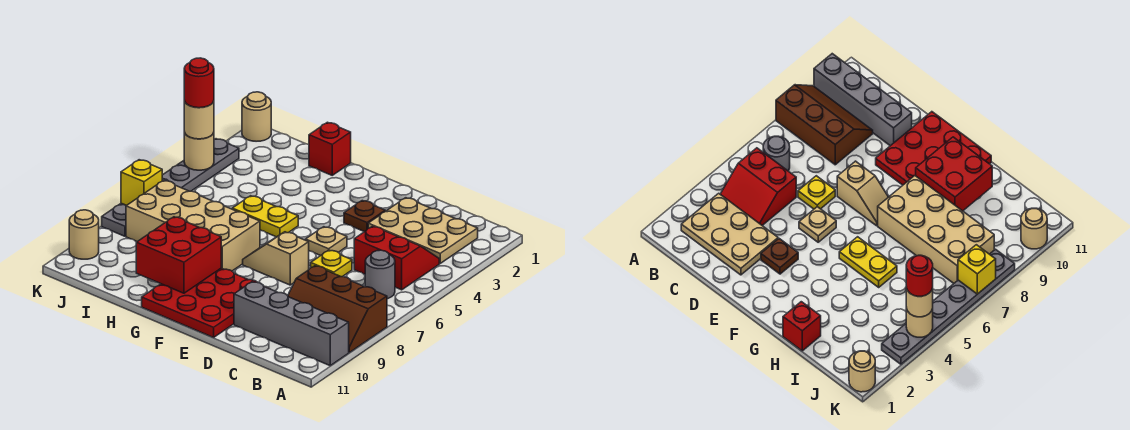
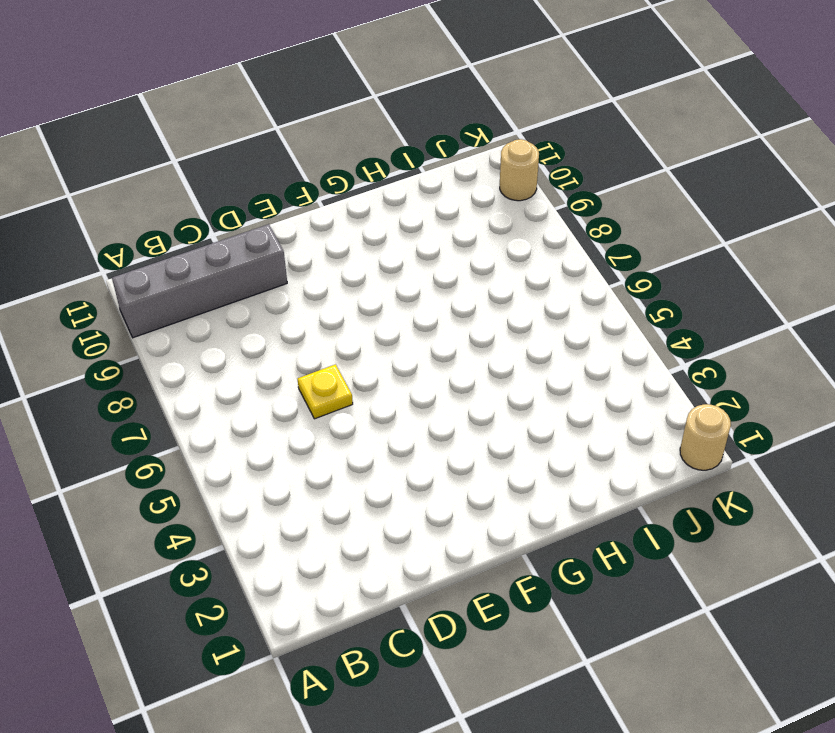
none -> brown slope A8:C9 level 1 top 8
none -> tan plate B2:D3 level 1
none -> red slope B4:C5 level 1 top 5

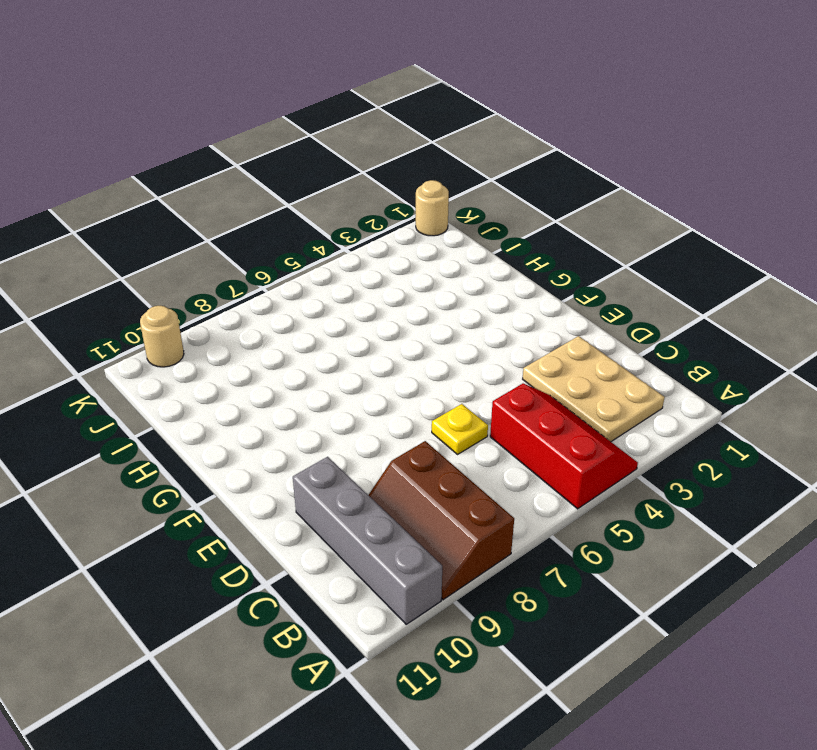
red slope A4:C5 level 1 top 5 -> red slope B4:C5 level 1 top 5
none -> grey round brick B6 level 1
none -> brown plate E3 level 1
none -> tan plate E5 level 1

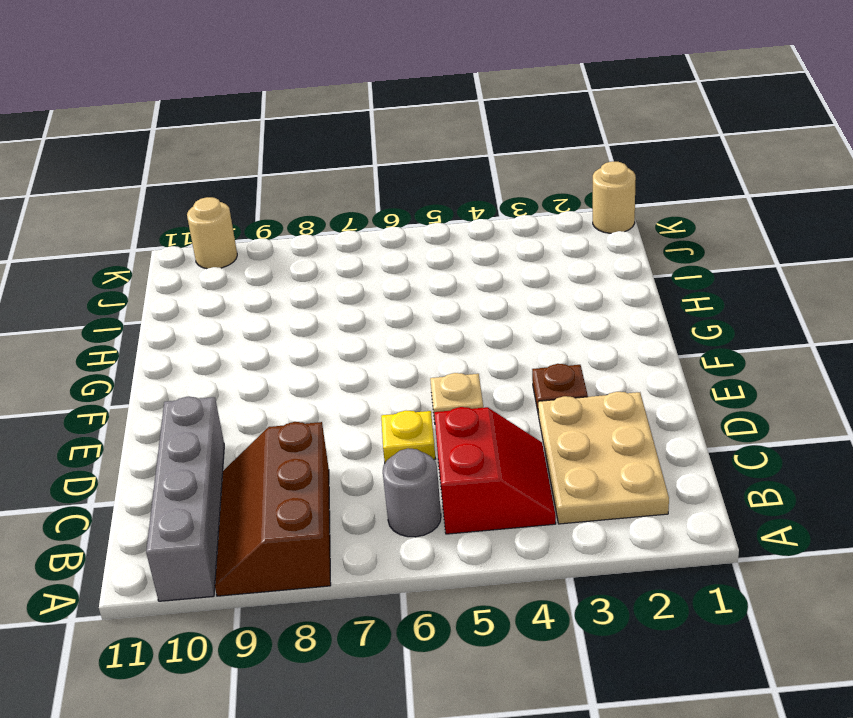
none -> tan slope E7:F7 level 1 top E
none -> red plate E9:G11 level 1
none -> yellow plate G5:H5 level 1

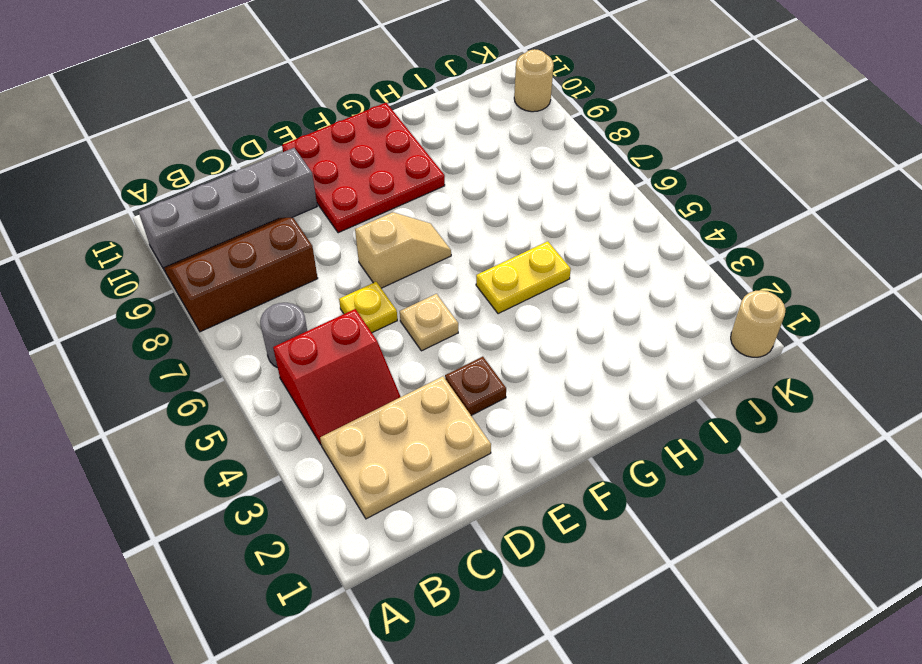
none -> tan brick G7:J8 level 1
none -> red brick H1 level 1
none -> grey plate K3:K8 level 1

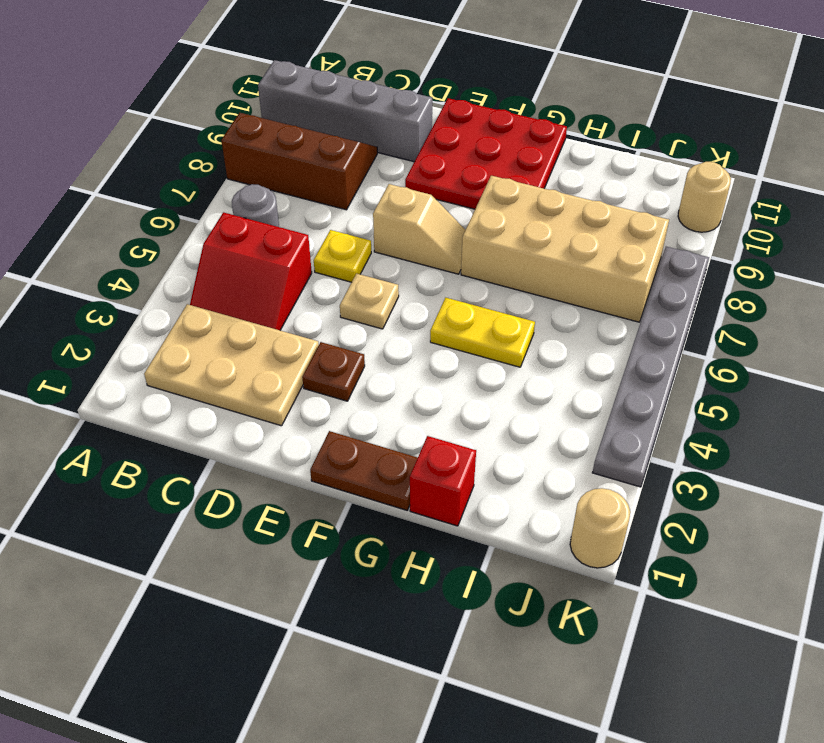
brown plate F1:G1 level 1 -> none
none -> red brick G9:H10 level 2
none -> tan round brick K4 level 2
none -> yellow brick K7 level 2

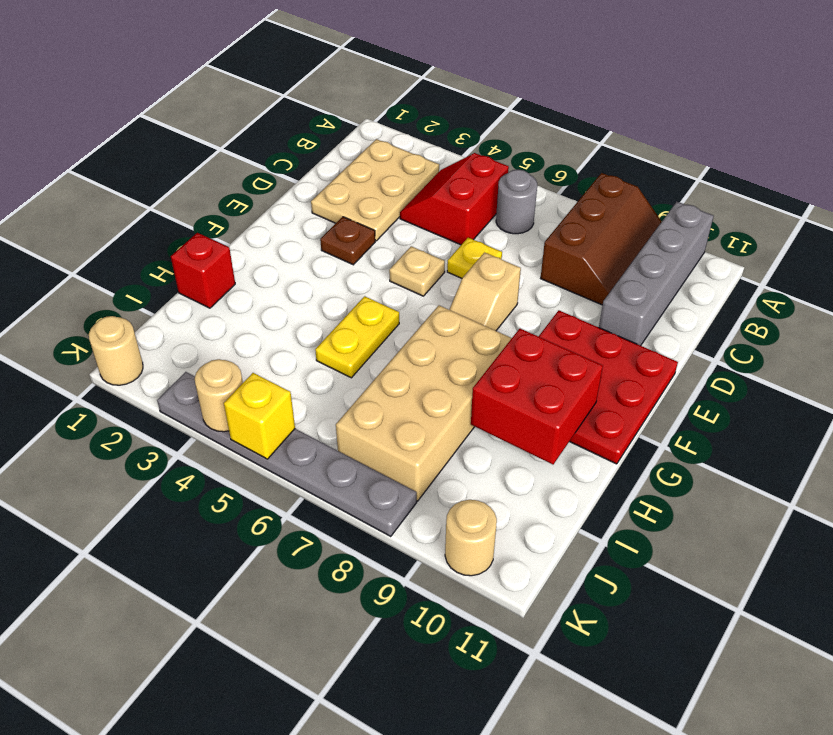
yellow brick K5 level 2 -> yellow brick K7 level 2
none -> tan round brick K4 level 3
none -> red round brick K4 level 4

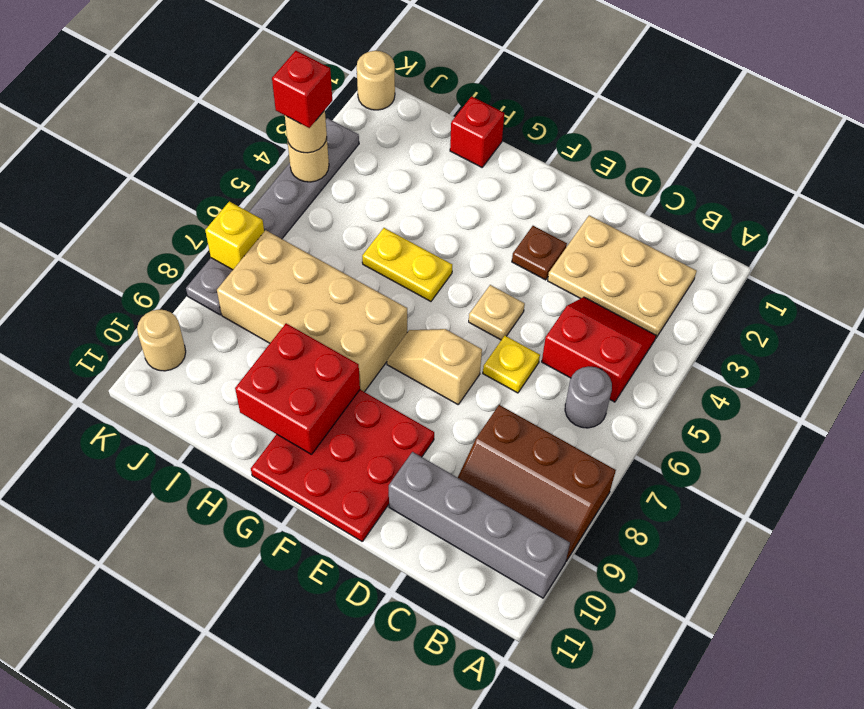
red brick K4 level 4 -> red round brick K4 level 4

